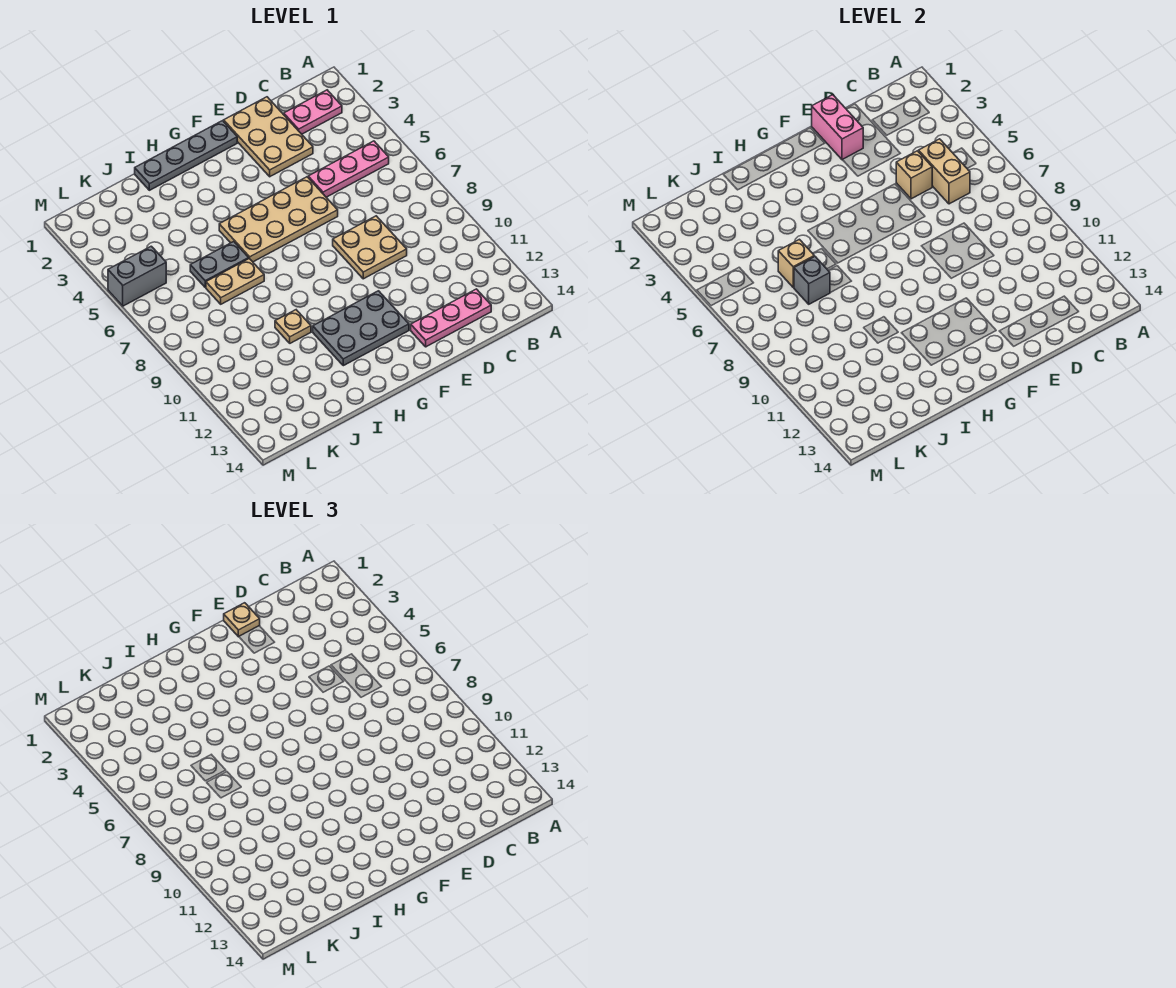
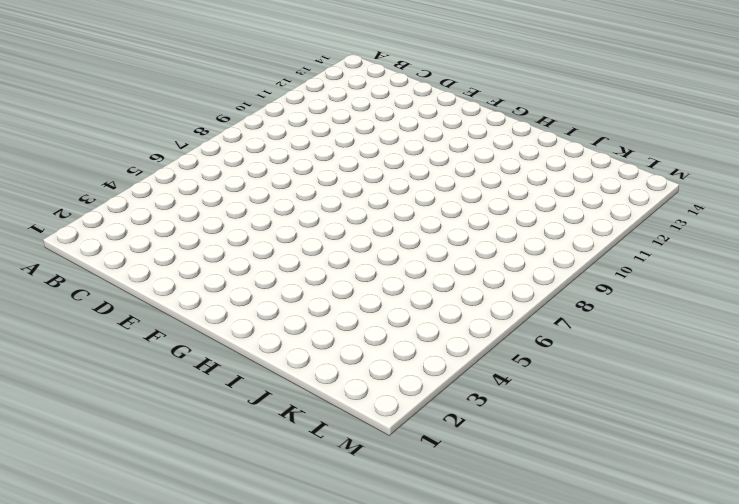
none -> pink plate B2:C2 level 1
none -> pink plate B5:D5 level 1
none -> pink plate C13:E13 level 1

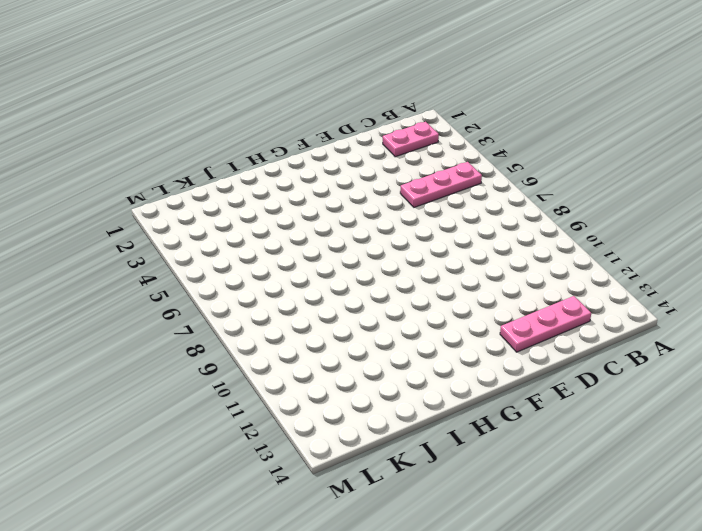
none -> tan plate D1:E3 level 1
none -> tan plate D8:E9 level 1
none -> tan plate E5:H6 level 1

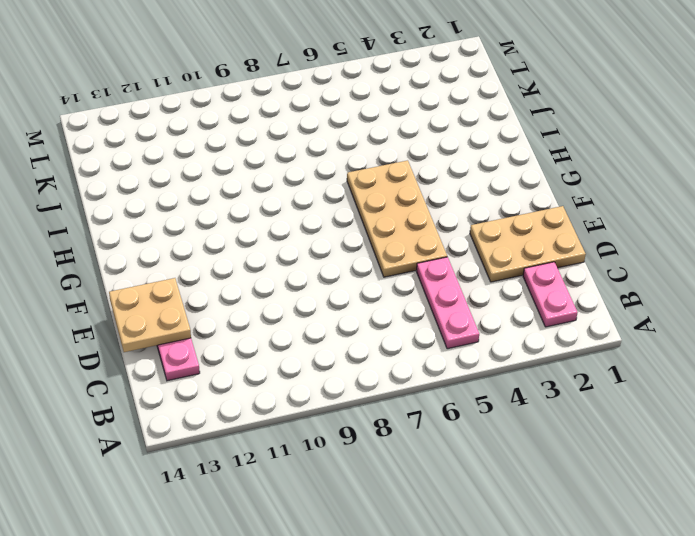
tan plate D13:E14 level 2 -> tan plate D8:E9 level 1
none -> grey plate F1:I1 level 1
none -> grey plate F11:H12 level 1
none -> grey plate I6:J6 level 1

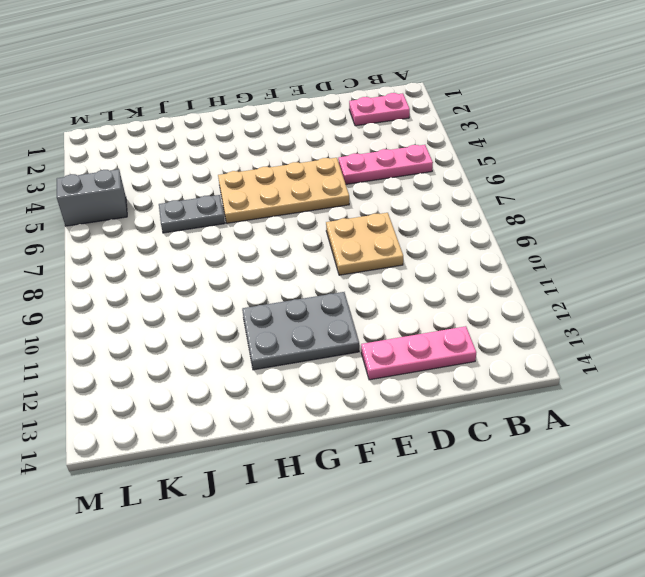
none -> tan plate D1:E3 level 1
none -> grey plate F1:I1 level 1
none -> tan plate I7:J7 level 1

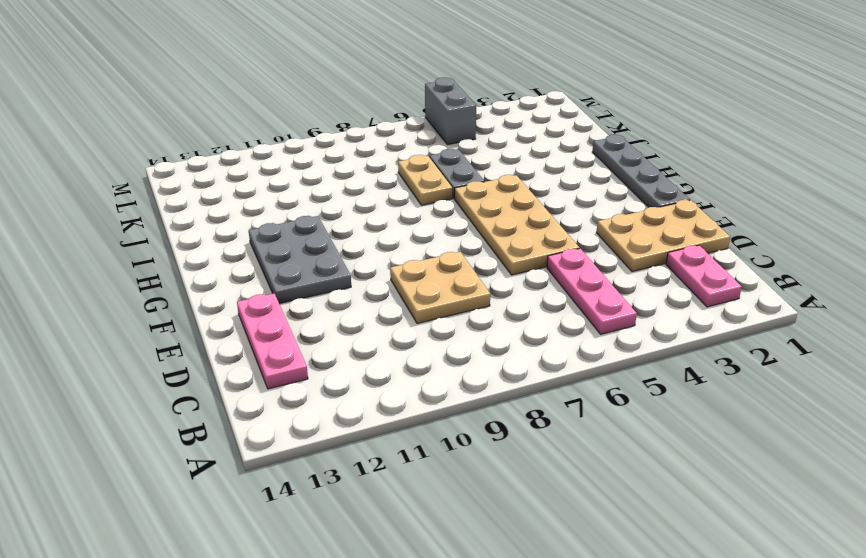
none -> tan plate I10 level 1
none -> tan brick C5:C6 level 2
none -> tan brick D5 level 2

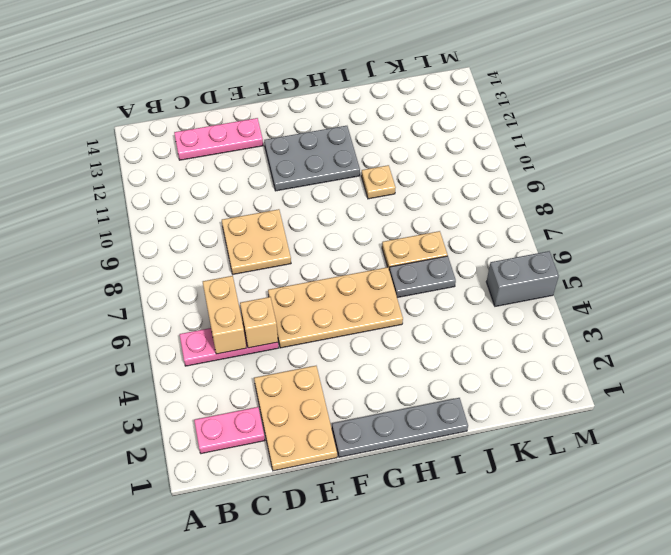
none -> pink brick E1:E2 level 2
none -> tan brick J6 level 2
none -> grey brick J7 level 2

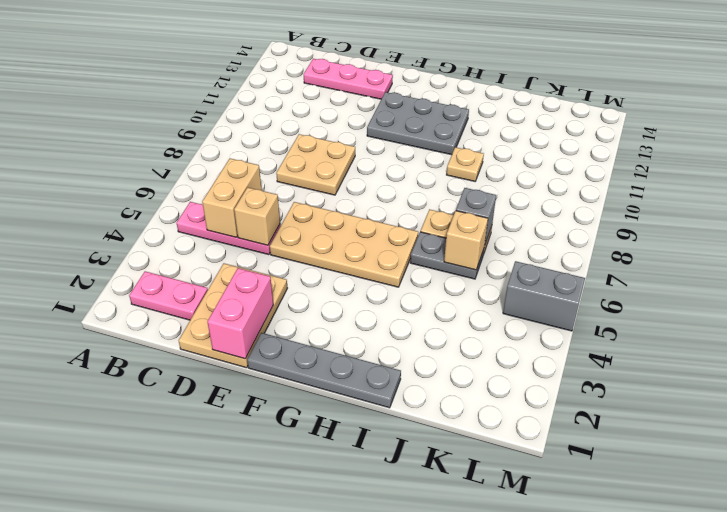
none -> tan plate E1 level 3

